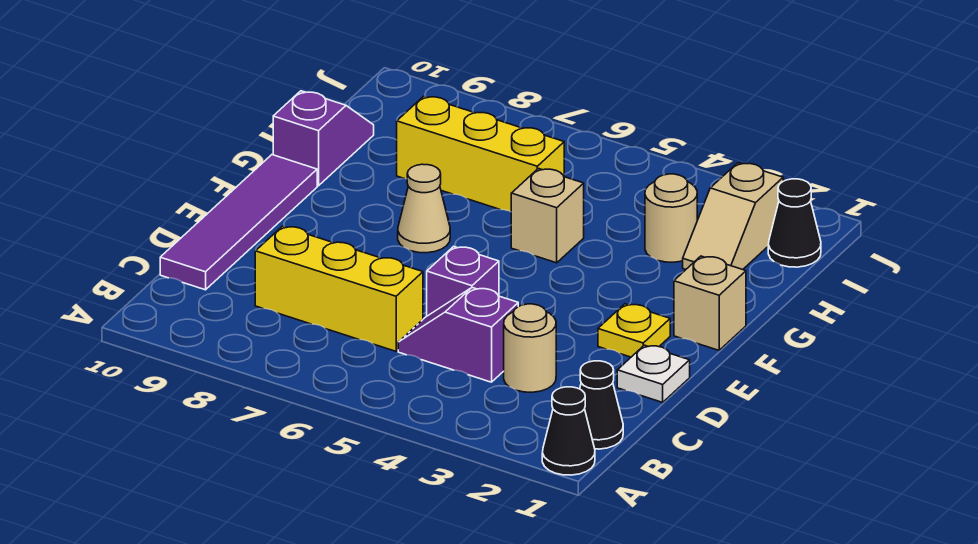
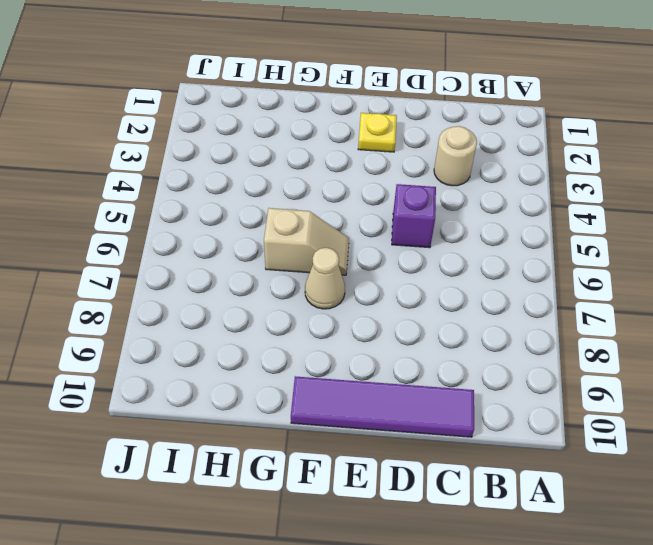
tan slope F6:G6 level 1 top G -> tan slope H2:I2 level 1 top I
none -> black cone A1 level 1
none -> black cone B1 level 1
none -> purple slope C4:C5 level 1 top 4

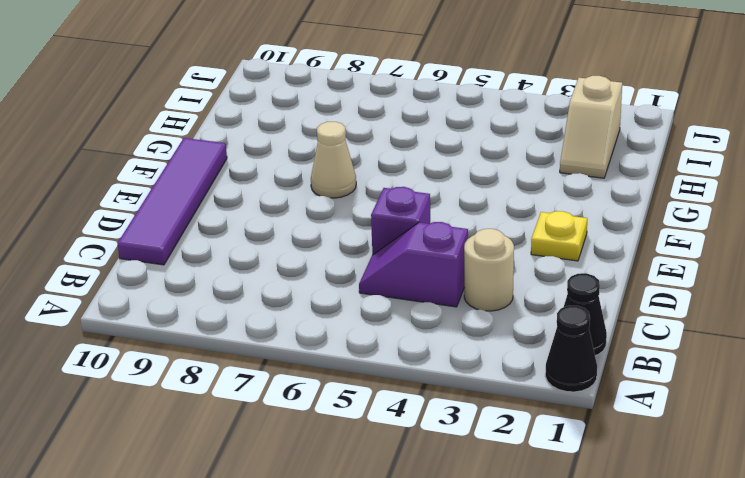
none -> yellow brick C6:C8 level 1
none -> white plate D1 level 1
none -> tan brick F1 level 1

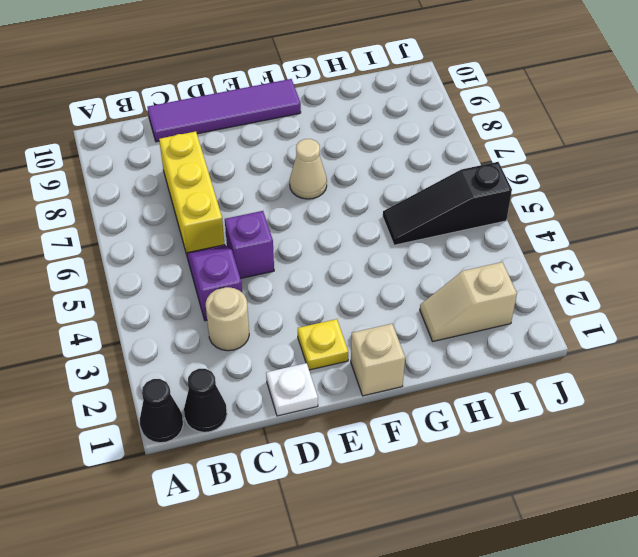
black slope H5:J5 level 1 top J -> none
none -> tan brick G5 level 1
none -> purple slope G10:H10 level 1 top G
none -> tan round brick H3 level 1

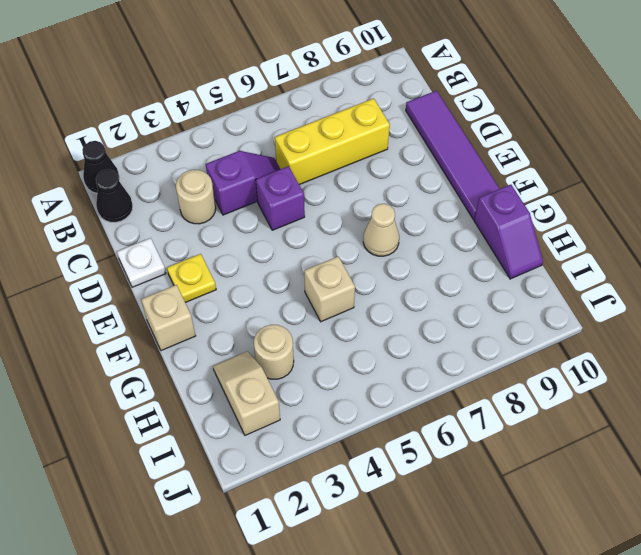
none -> yellow brick H6:H8 level 1
none -> black cone I1 level 1

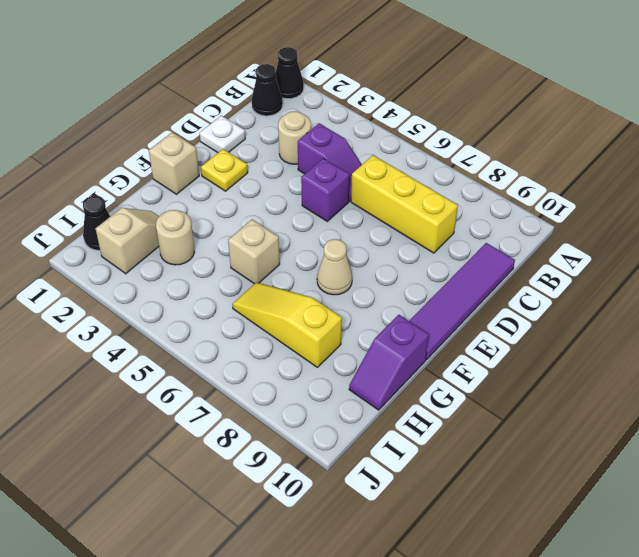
yellow slope H6:H8 level 1 top 8 -> yellow brick H6:H8 level 1

